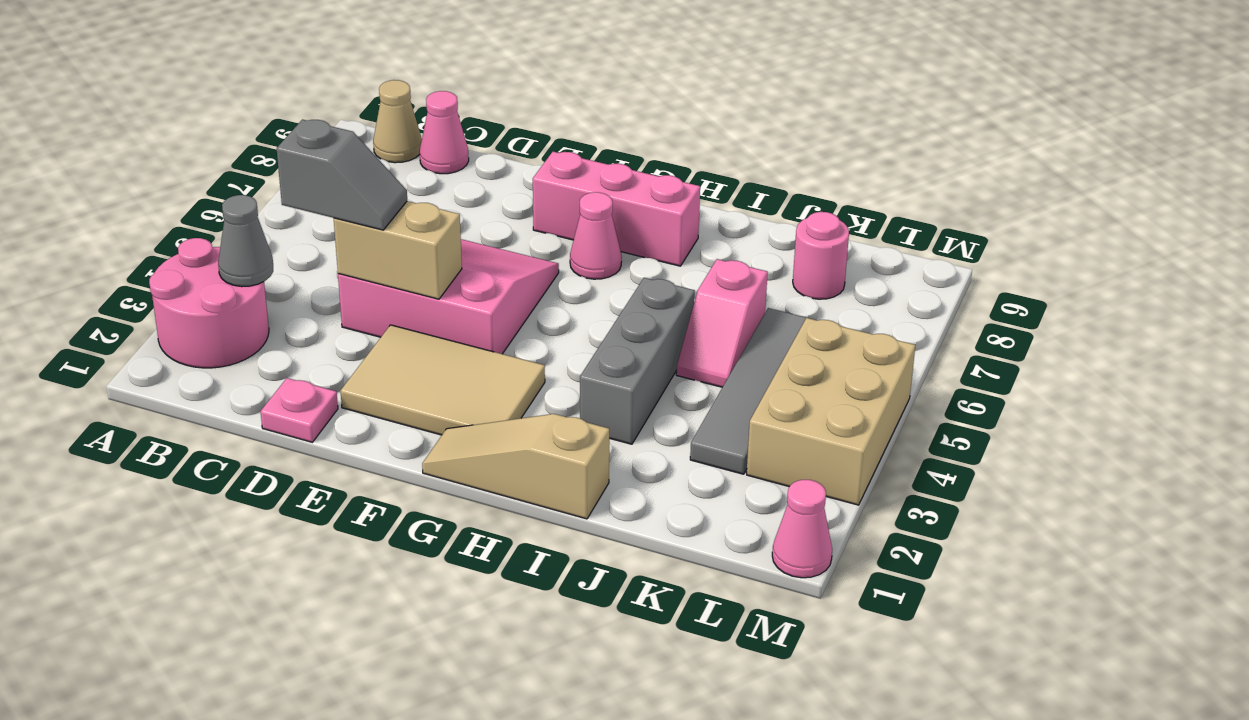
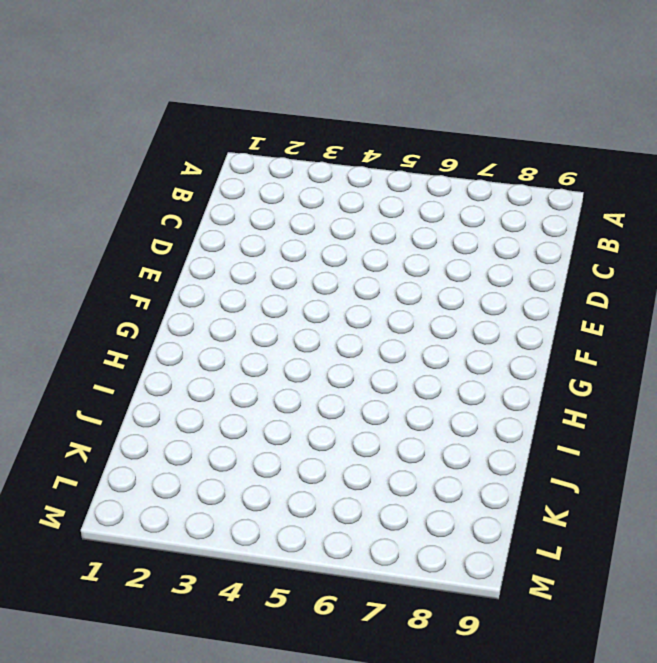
none -> pink round brick A2:B3 level 1
none -> tan cone B9 level 1
none -> pink cone C9 level 1

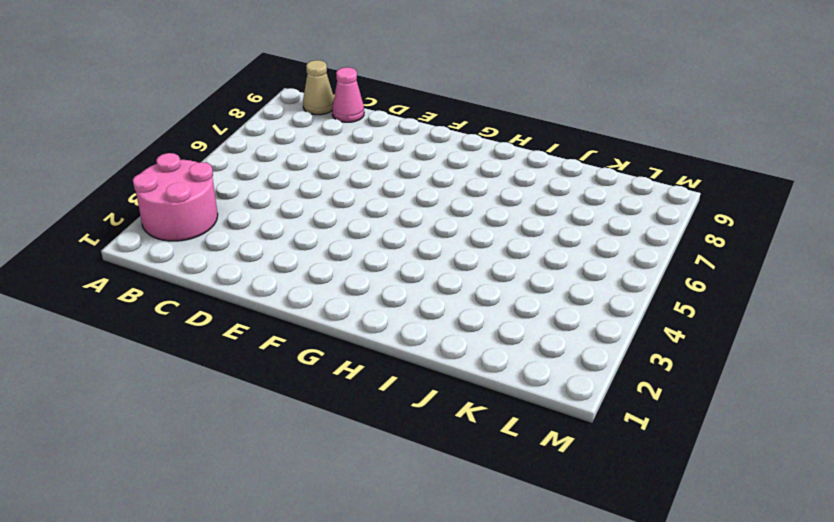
none -> pink plate D1 level 1
none -> pink slope D4:F6 level 1 top 4
none -> tan tile E2:G3 level 1

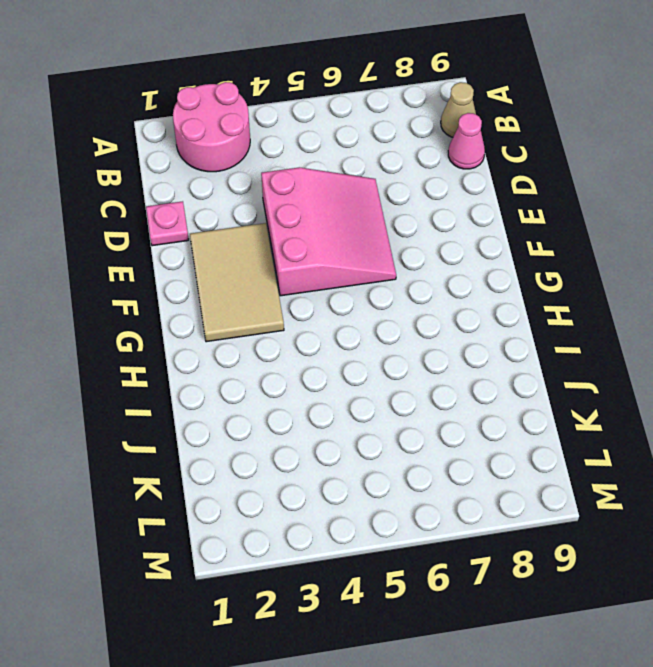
none -> pink brick F8:H8 level 1
none -> tan slope G1:I1 level 1 top I
none -> pink cone G7 level 1

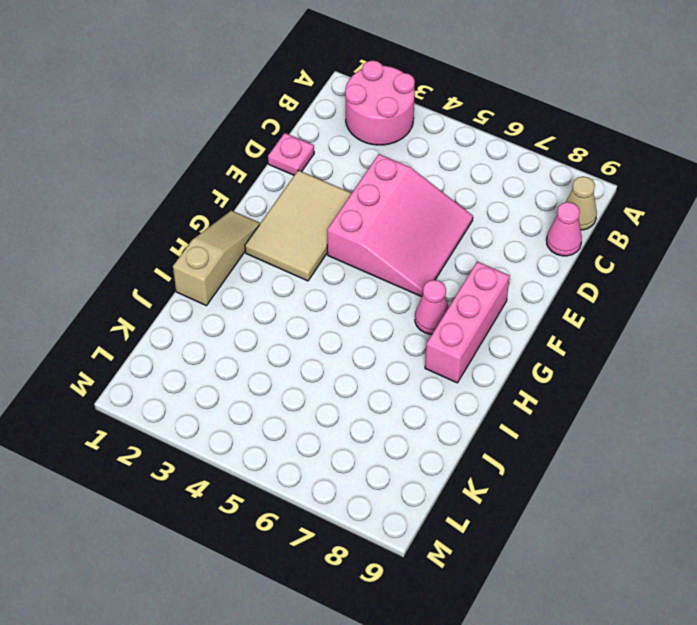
none -> grey brick I3:I5 level 1
none -> pink slope J5:J6 level 1 top 6
none -> grey tile K3:K6 level 1

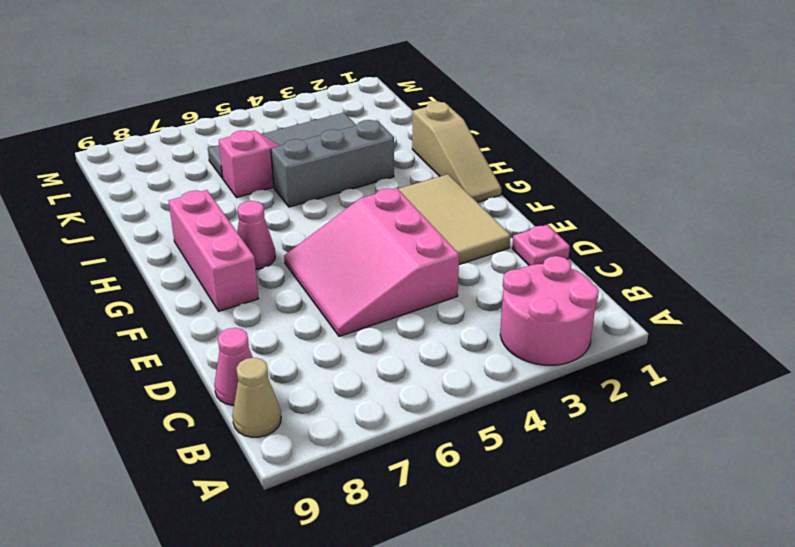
none -> pink round brick K8 level 1
none -> tan brick L3:M5 level 1
none -> pink cone M1 level 1

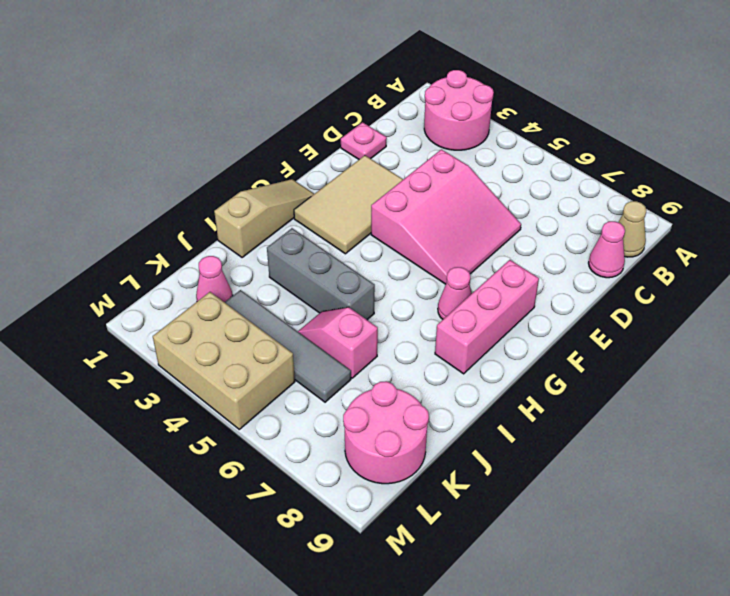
pink cone K2 level 1 -> pink cone M1 level 1
pink round brick K8:L9 level 1 -> pink round brick K8 level 1
none -> grey cone B3 level 2
none -> tan brick D4:E4 level 2
none -> grey slope C4:D4 level 3 top C

